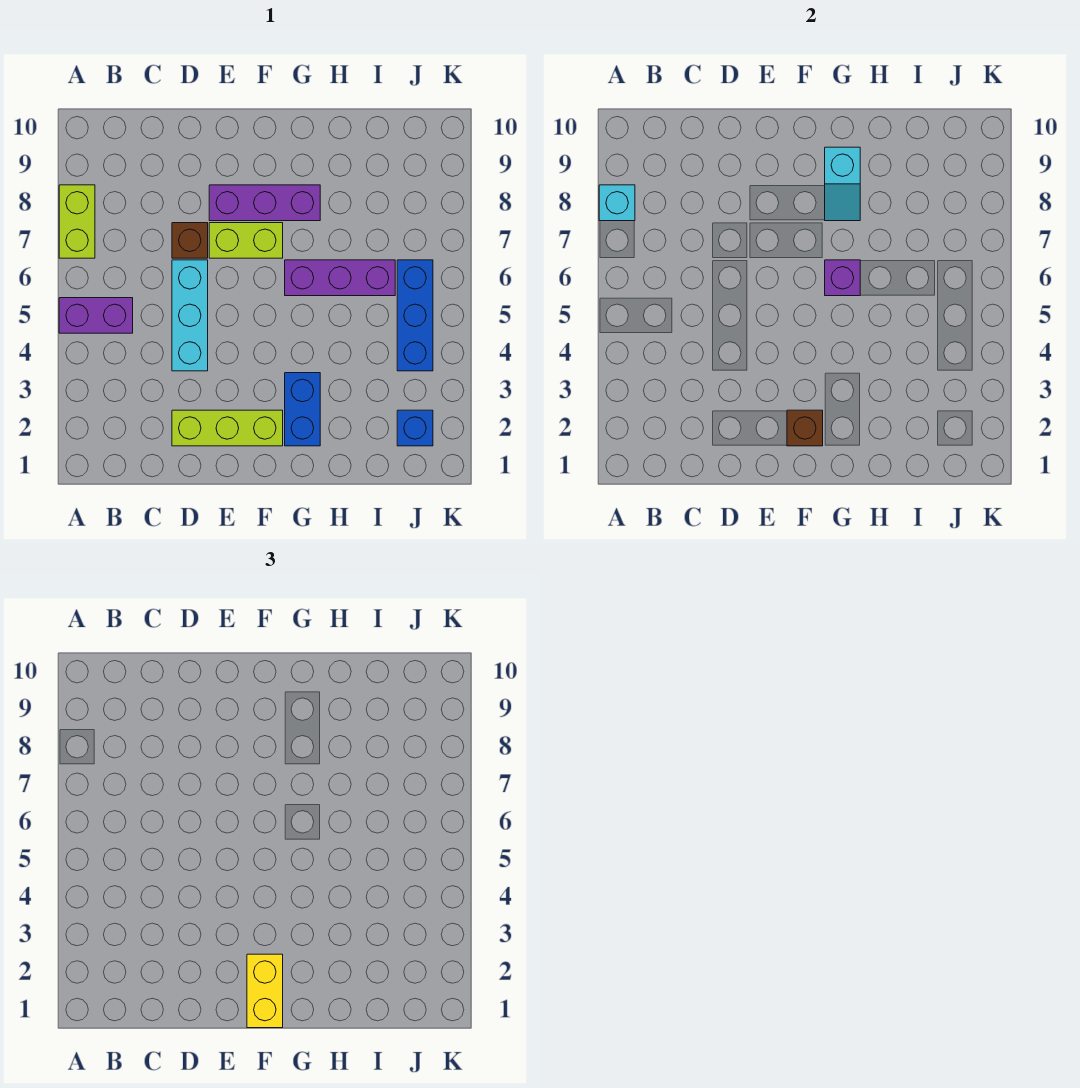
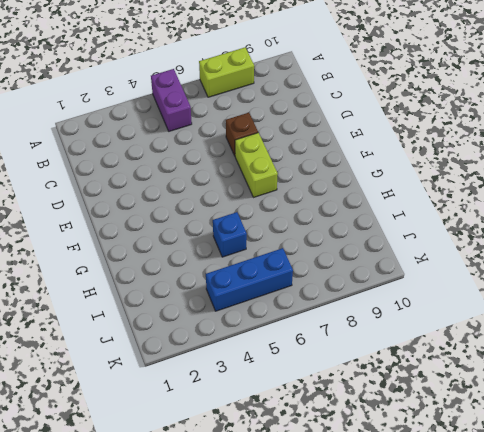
blue brick H5 level 1 -> blue brick J2 level 1
none -> lime brick D2:F2 level 1
none -> cyan brick D4:D6 level 1
none -> purple brick E8:G8 level 1

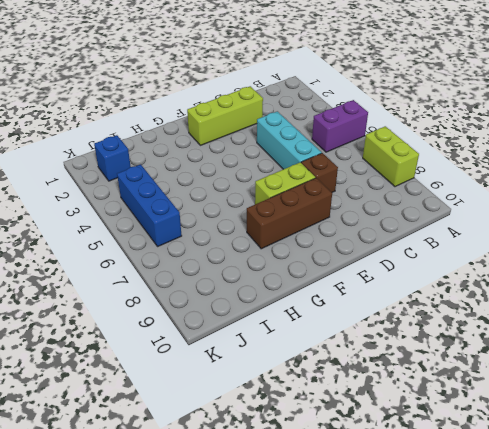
brown brick E8:G8 level 1 -> purple brick E8:G8 level 1
none -> blue brick G2:G3 level 1
none -> purple brick G6:I6 level 1
none -> cyan brick A8 level 2

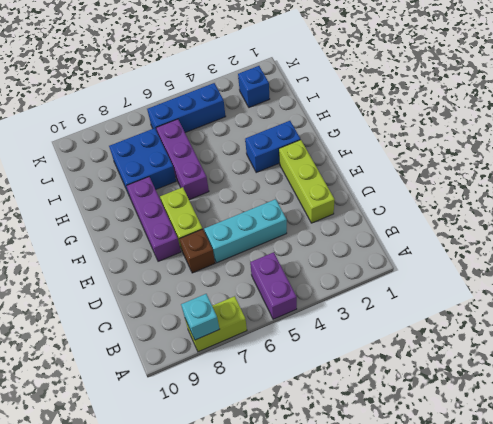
blue brick H7:I8 level 1 -> none
none -> brown brick F2 level 2
none -> purple brick G6 level 2
none -> cyan slope G8:G9 level 2 top 9

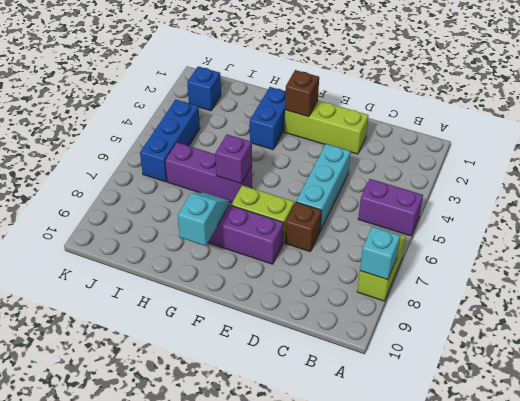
none -> yellow brick F1:F2 level 3

